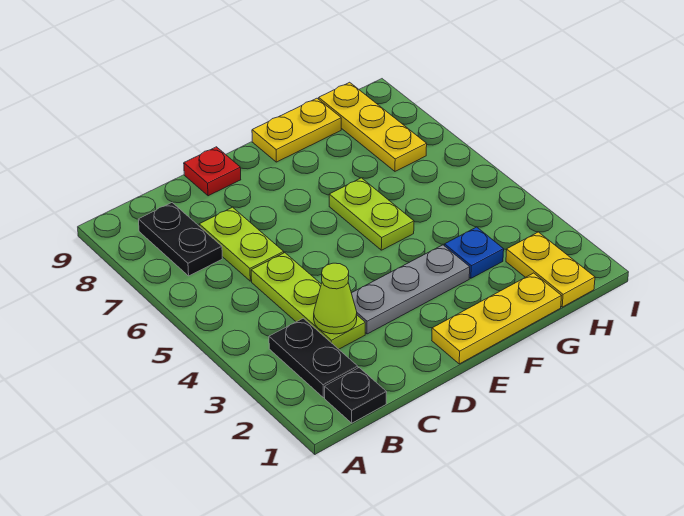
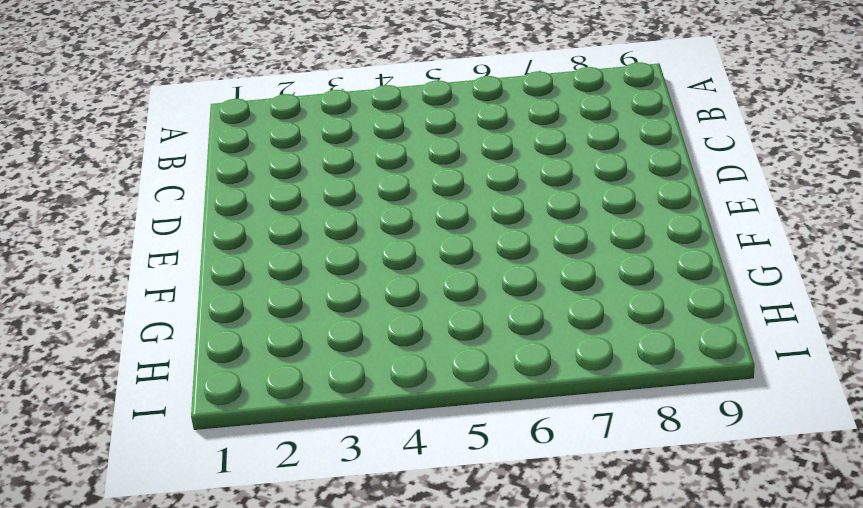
none -> black plate B1 level 1
none -> black plate B2:B3 level 1
none -> black plate B7:B8 level 1

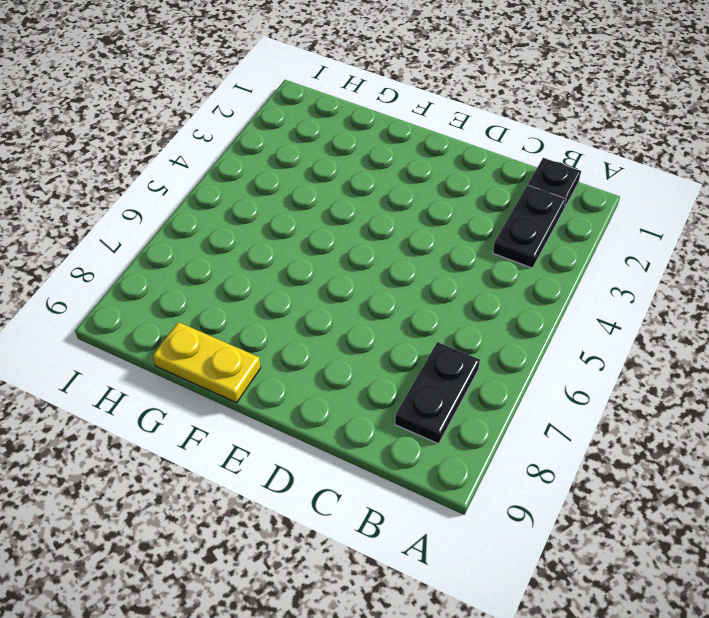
none -> lime plate C3:C5 level 1
none -> lime plate C6:C7 level 1
none -> grey plate D3:F3 level 1

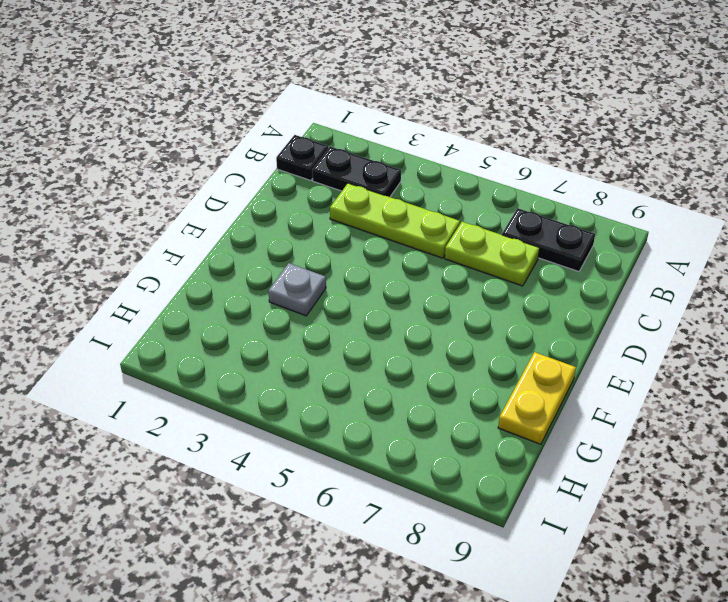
grey plate F3 level 1 -> grey plate D3:F3 level 1
none -> red plate D9 level 1
none -> yellow plate E1:G1 level 1
none -> lime plate F5:F6 level 1

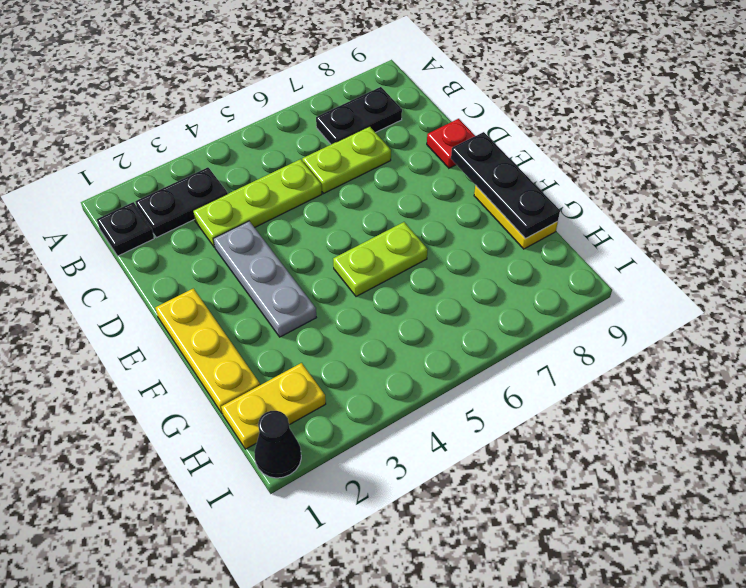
black plate E9:G9 level 2 -> none
black cone I1 level 1 -> none
none -> blue plate G3 level 1
none -> yellow plate H7:H9 level 1
none -> lime cone C3 level 2

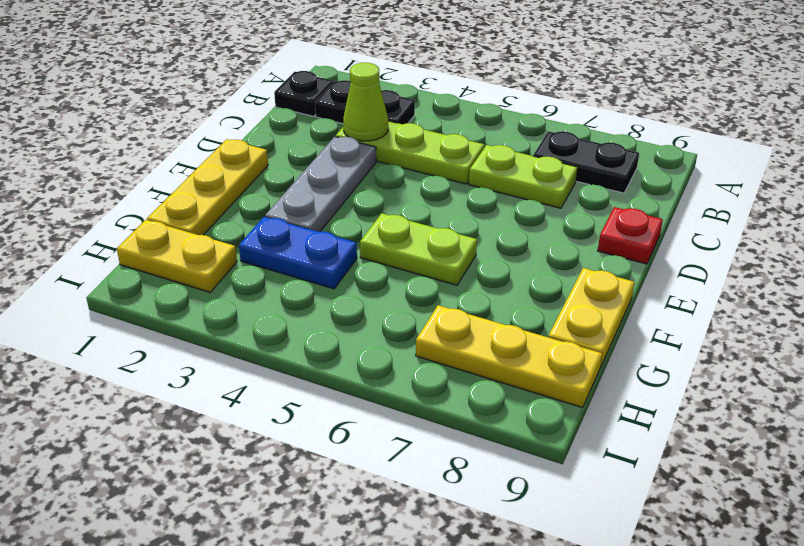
blue plate G3:G4 level 1 -> blue plate G3 level 1

